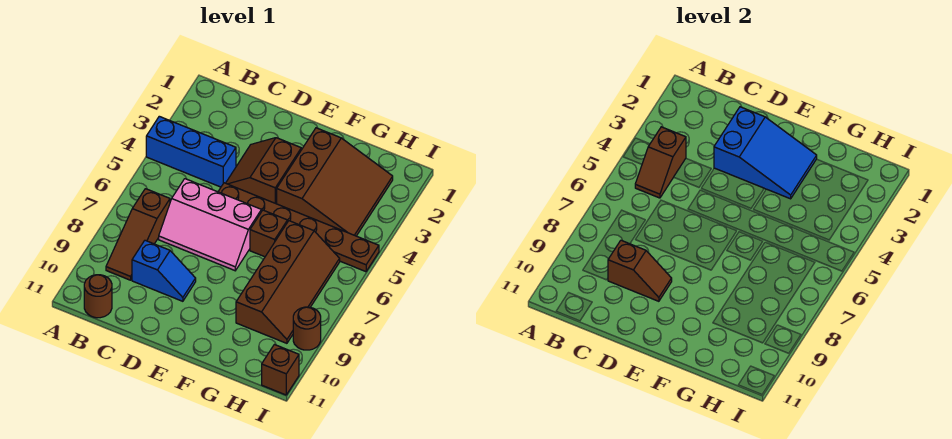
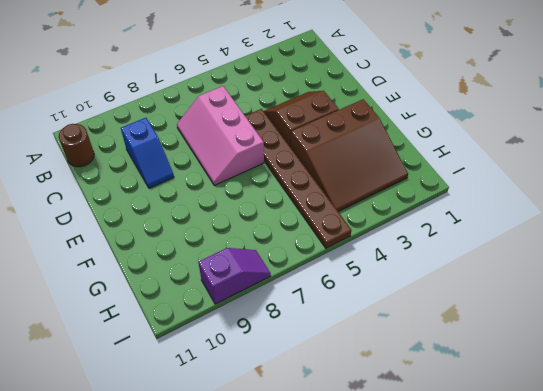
purple slope I8:I9 level 1 top 9 -> brown round brick I9 level 1
none -> blue brick A4:C4 level 1
none -> brown slope B7:B9 level 1 top 7
none -> brown brick F6 level 1

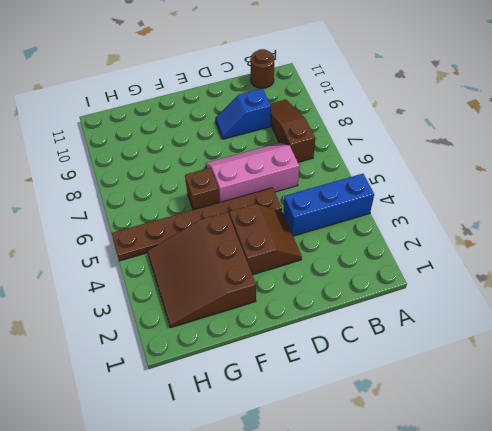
none -> brown slope G6:H9 level 1 top G
none -> brown round brick I9 level 1
none -> brown brick I11 level 1

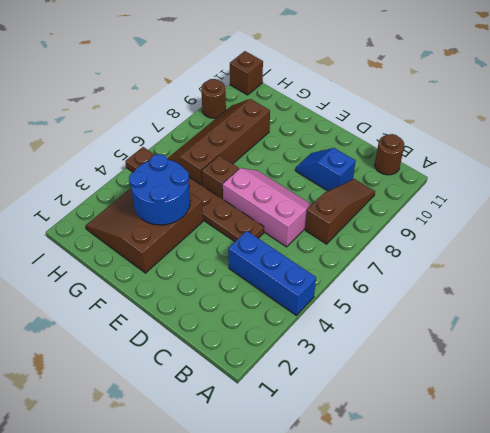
blue round brick F3:G4 level 2 -> blue slope D2:F3 level 2 top D
none -> brown slope D3:E4 level 1 top E
none -> brown slope B4:B5 level 2 top 4
none -> brown slope C9:D9 level 2 top C

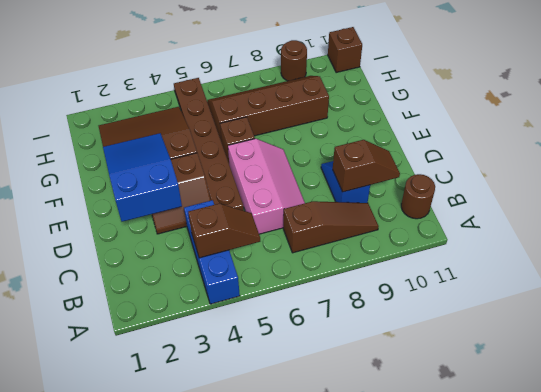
brown slope C9:C10 level 2 top 9 -> brown slope C9:D9 level 2 top C

